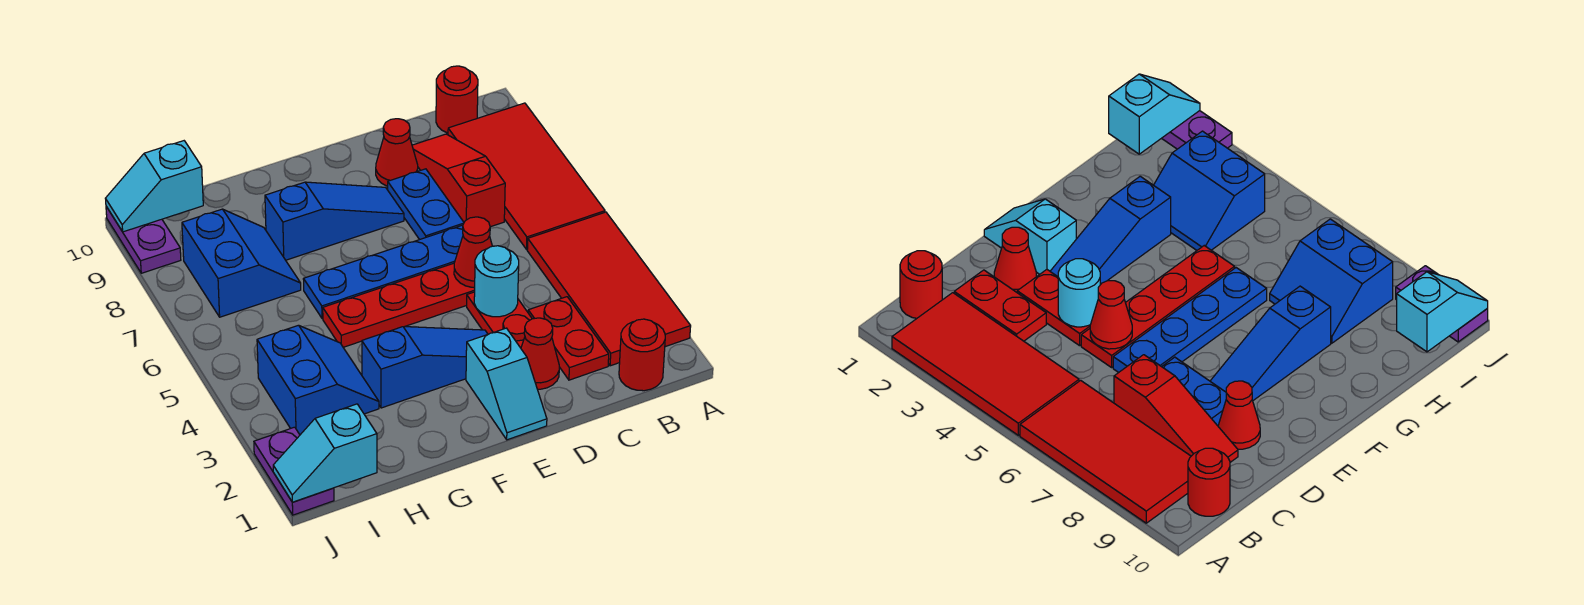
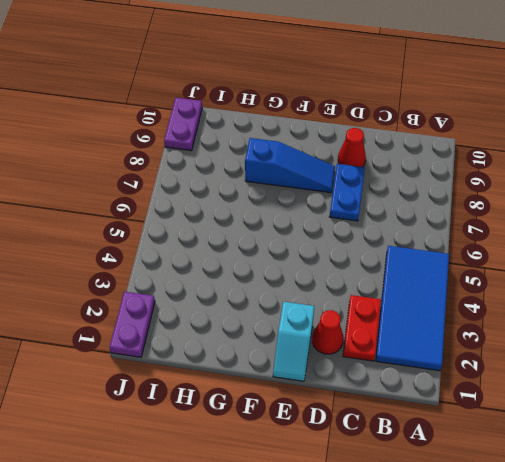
blue tile A2:B5 level 1 -> red tile A2:B5 level 1
none -> red tile A6:B9 level 1
none -> red round brick B1 level 1
none -> red round brick B10 level 1

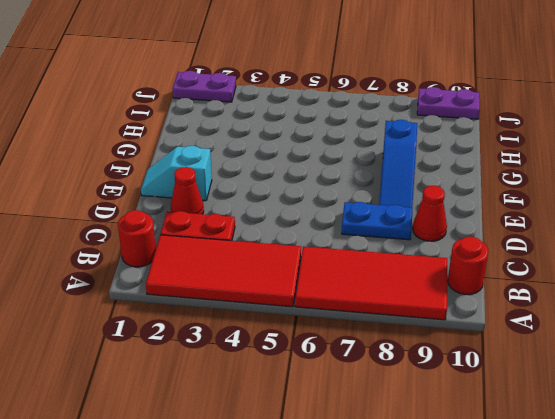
none -> red slope C7:C9 level 1 top 7
none -> red plate D3:D4 level 1
none -> red plate D5:G5 level 1

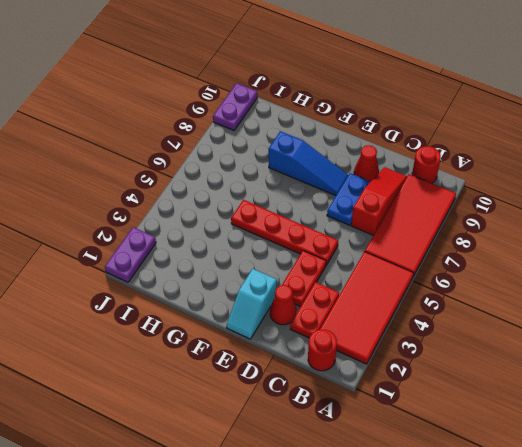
none -> blue plate D6:G6 level 1
none -> blue slope E3:G3 level 1 top G
none -> blue slope H3:I4 level 1 top I

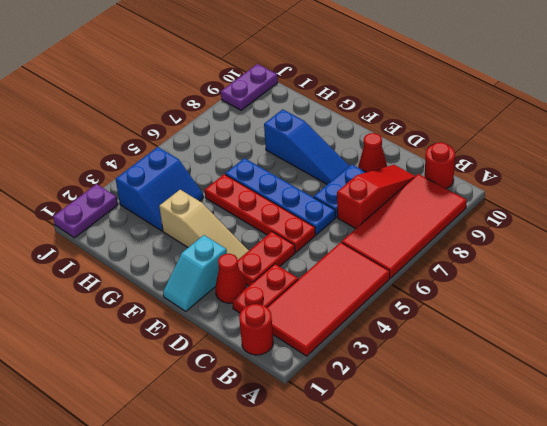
tan slope E3:G3 level 1 top G -> blue slope E3:G3 level 1 top G
none -> blue slope H7:I8 level 1 top I
none -> cyan round brick D4 level 2
none -> red cone D5 level 2

